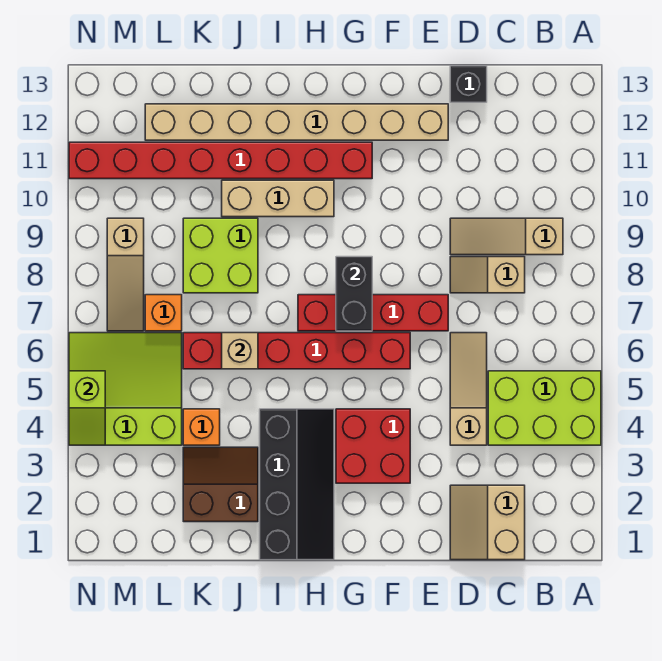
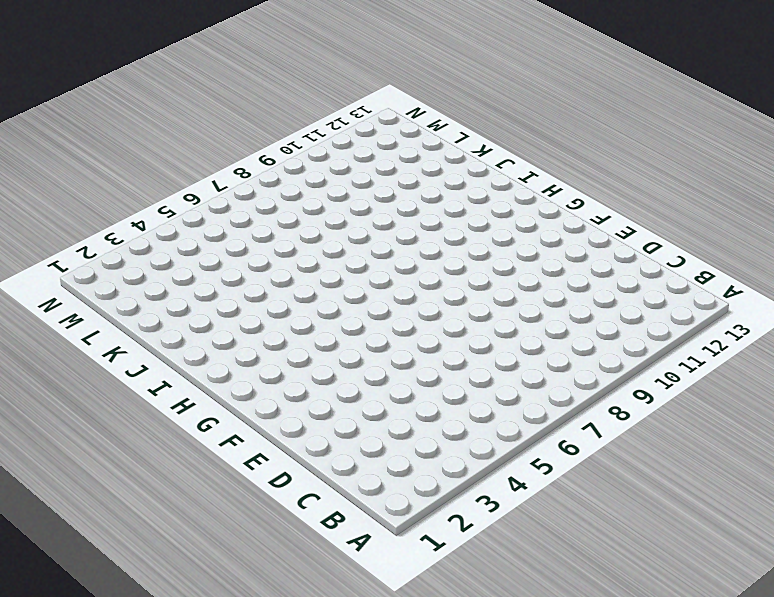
none -> lime brick A4:C5 level 1
none -> tan slope B9:D9 level 1 top B
none -> tan slope C1:D2 level 1 top C

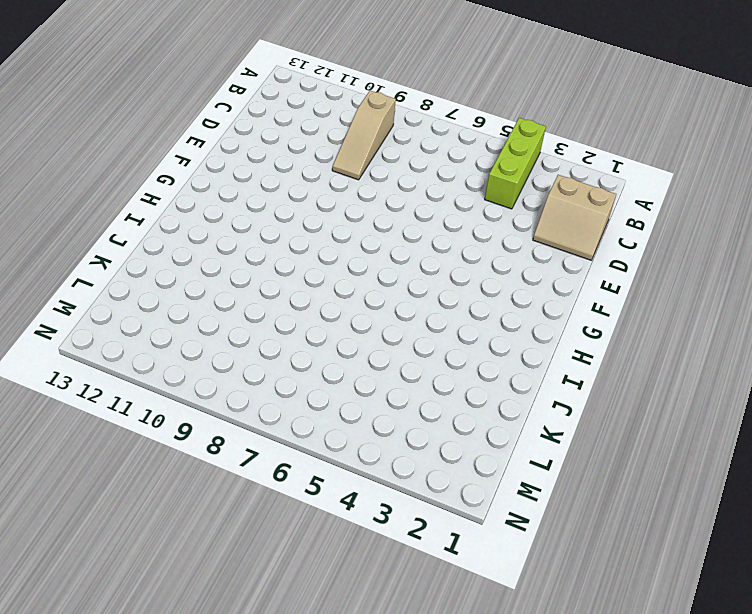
lime brick A4:C4 level 1 -> lime brick A4:C5 level 1
none -> tan slope C8:D8 level 1 top C
none -> tan slope D4:D6 level 1 top 4
none -> black brick D13 level 1

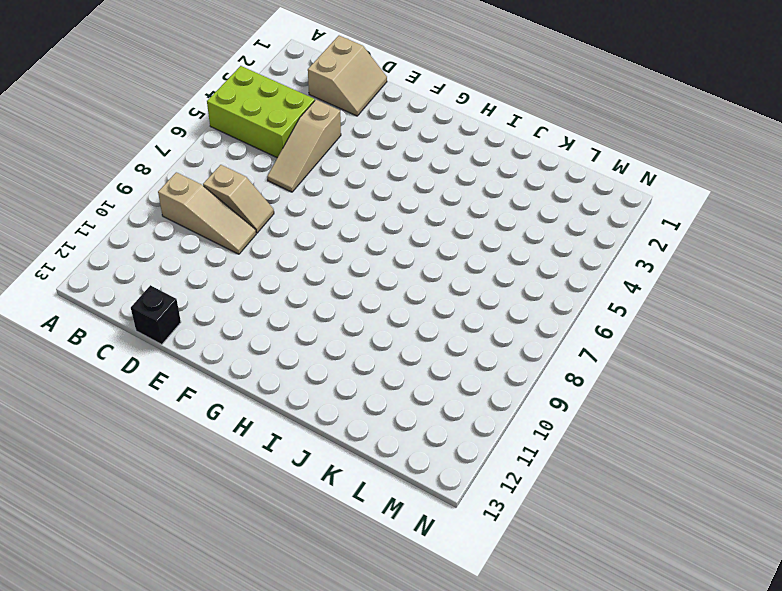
none -> red brick E7:H7 level 1
none -> tan brick E12:L12 level 1
none -> red brick F3:G4 level 1

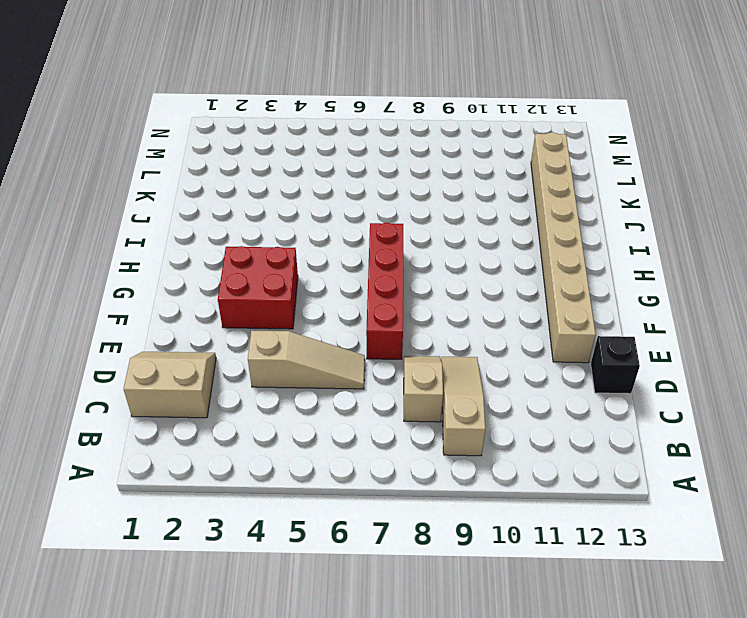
none -> lime brick A4:C5 level 1
none -> red brick F6:K6 level 1
none -> red brick G11:N11 level 1

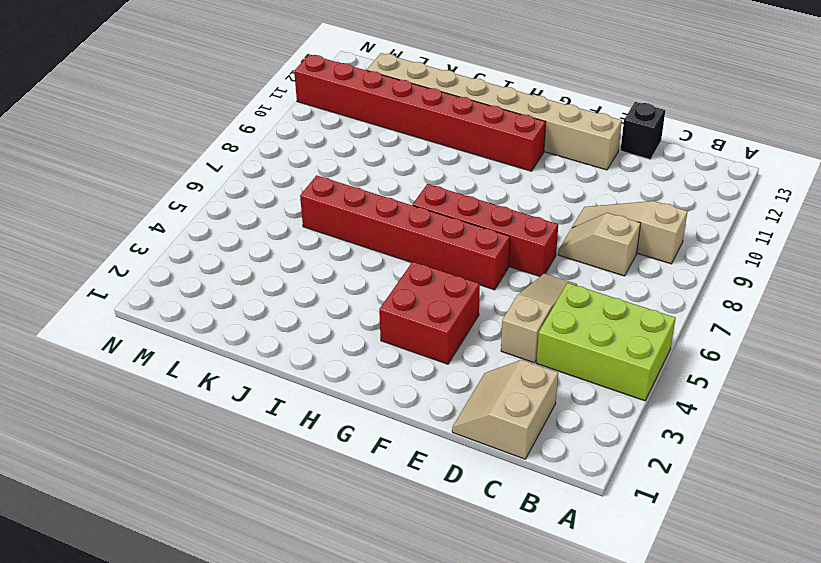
none -> black slope H1:I4 level 1 top I
none -> tan brick H10:J10 level 1
none -> brown slope J2:K3 level 1 top 2

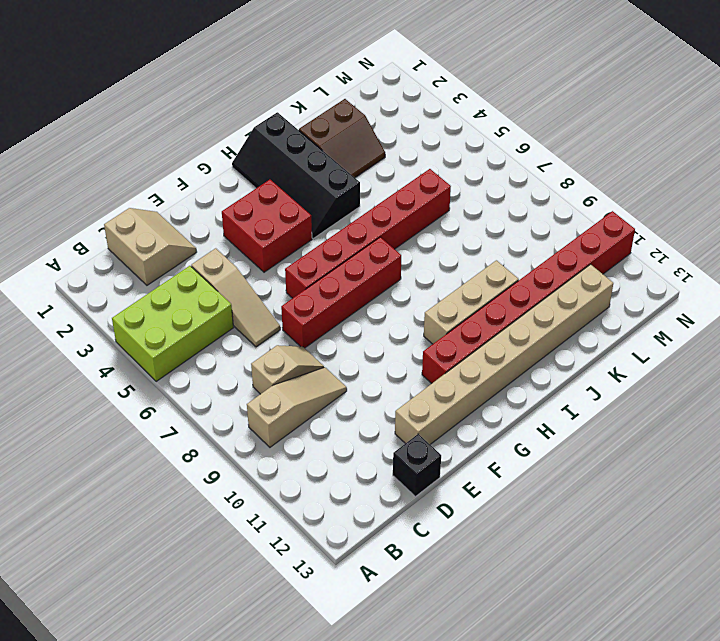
none -> lime brick J8:K9 level 1
none -> orange brick K4 level 1
none -> lime slope L4:N6 level 1 top 4

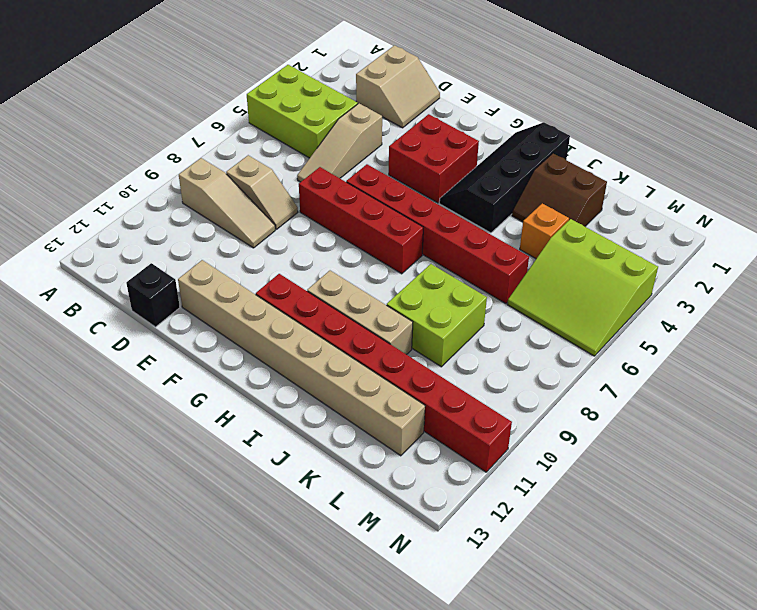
none -> orange brick L7 level 1
none -> tan slope M7:M9 level 1 top 9
none -> black brick G7:G8 level 2

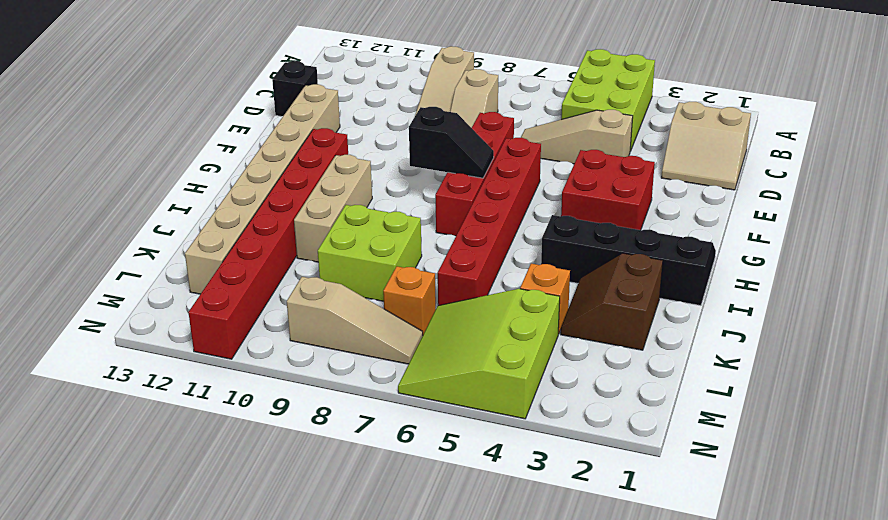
black slope G7:G8 level 2 top 8 -> black brick G7:G8 level 2
none -> tan brick J6 level 2
none -> lime slope N4:N5 level 2 top 5

